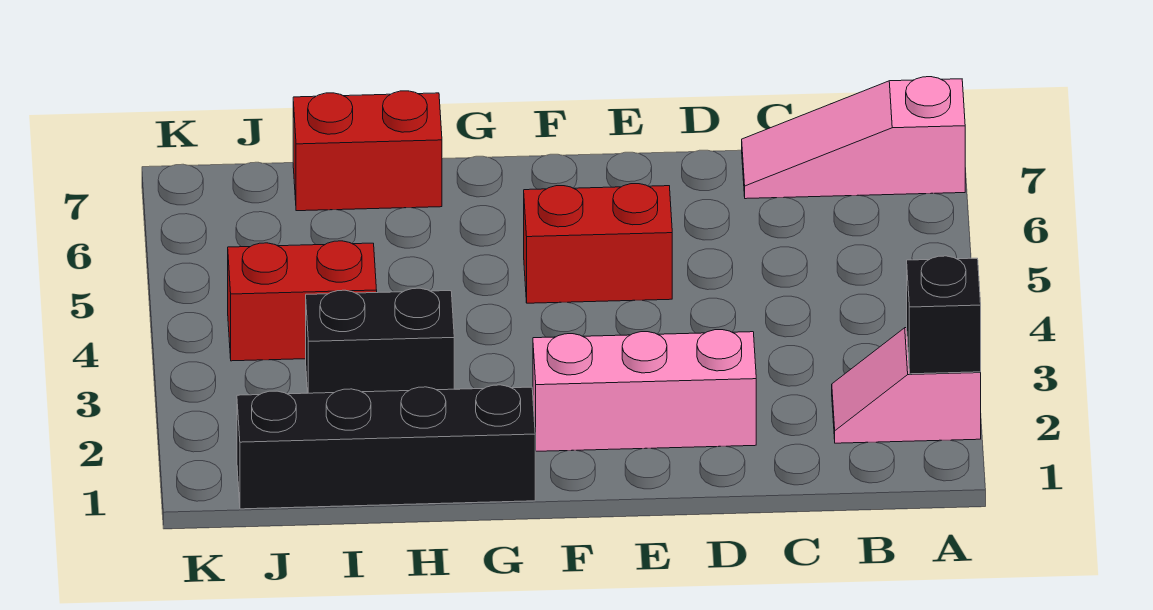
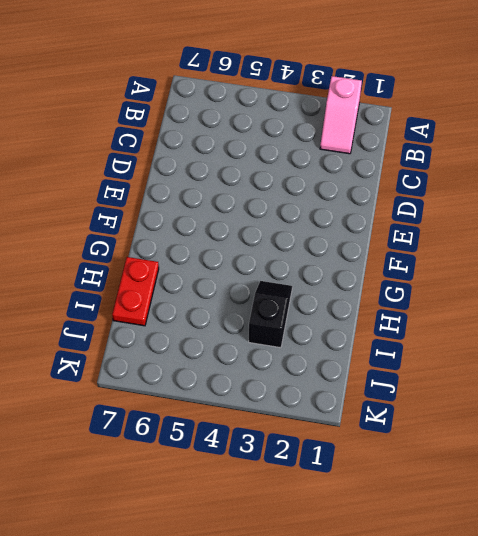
black slope H3:I3 level 1 top I -> black brick H3:I3 level 1
red plate H7:I7 level 1 -> red brick H7:I7 level 1
none -> pink slope A7:C7 level 1 top A
none -> pink brick D2:F2 level 1

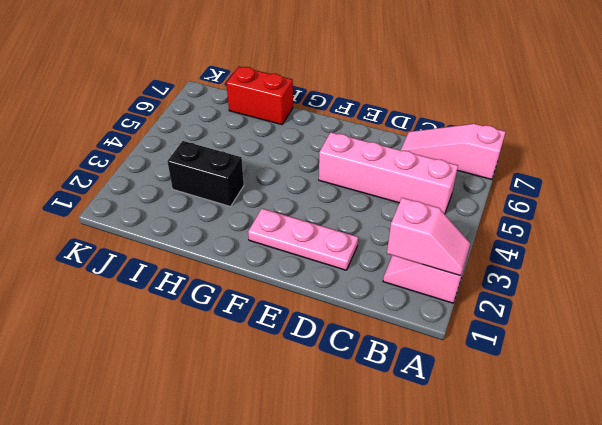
pink slope A2:B2 level 2 top B -> black brick A2 level 2
pink brick B5:E5 level 1 -> red brick E5:F5 level 1
pink plate D2:F2 level 1 -> pink brick D2:F2 level 1
none -> black brick G1:J1 level 1
none -> red brick I4:J4 level 1

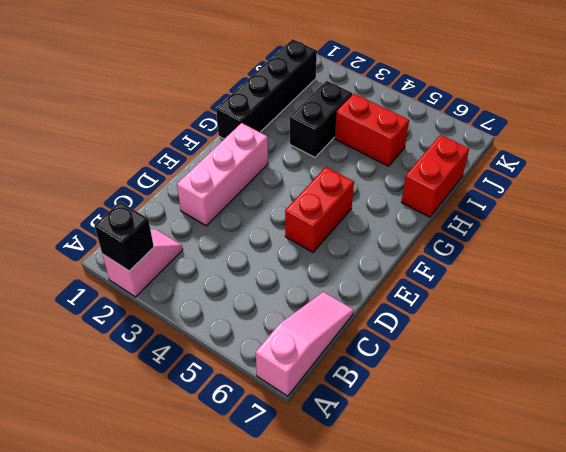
red brick I4:I5 level 1 -> red brick I4:J4 level 1

